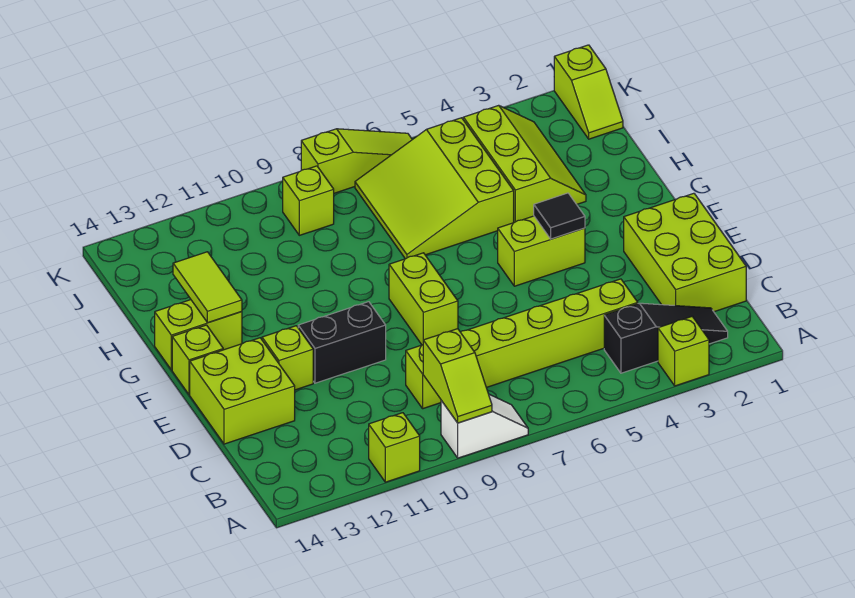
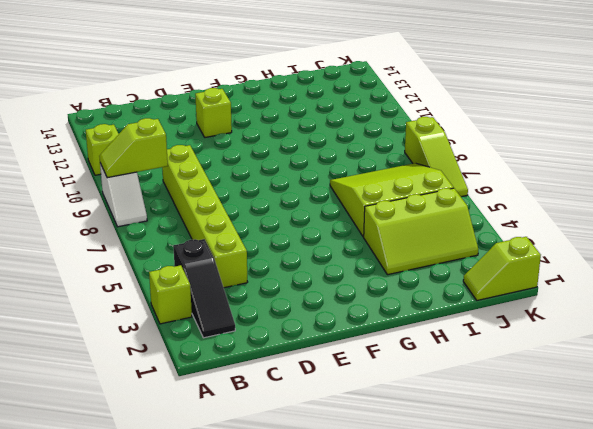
none -> lime brick C1:E2 level 1
none -> lime brick D13:E14 level 1
none -> lime brick E8:F8 level 1

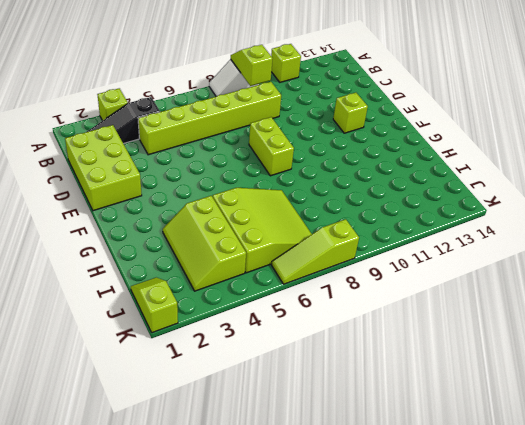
none -> lime brick D13:E14 level 1
none -> black brick E10:E11 level 1
none -> lime brick F4:F5 level 1

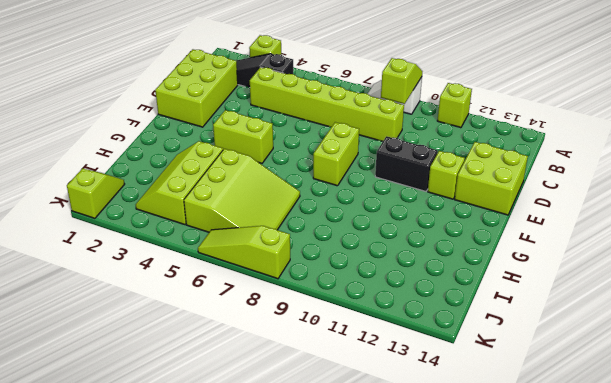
none -> lime brick F14 level 1
none -> lime brick G13:G14 level 1
none -> lime brick J9 level 1

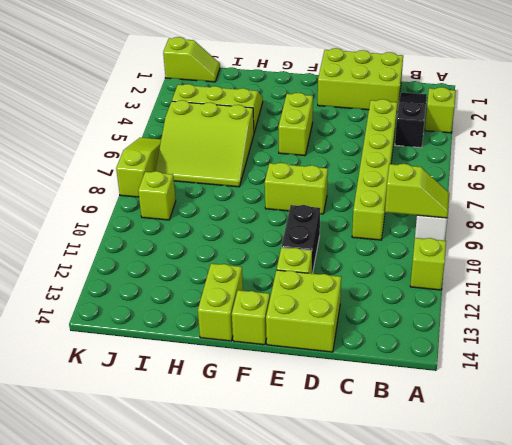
none -> black tile F4 level 2
none -> lime tile G13:H13 level 2

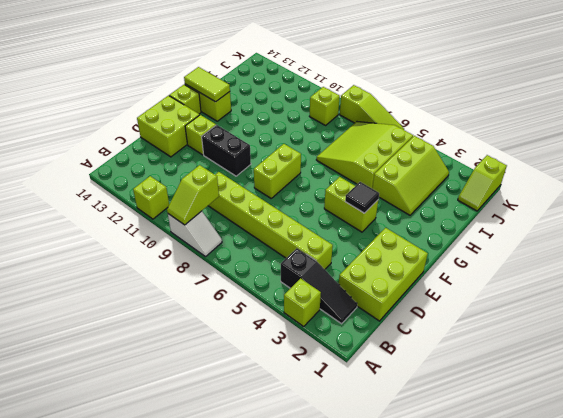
lime tile G13:G14 level 2 -> lime tile G13:H13 level 2

